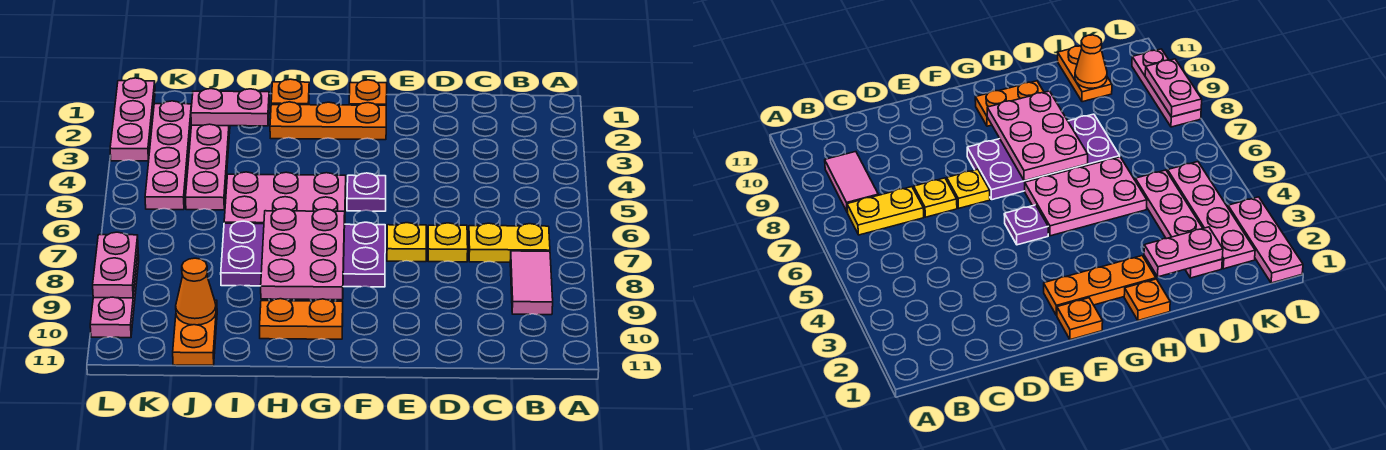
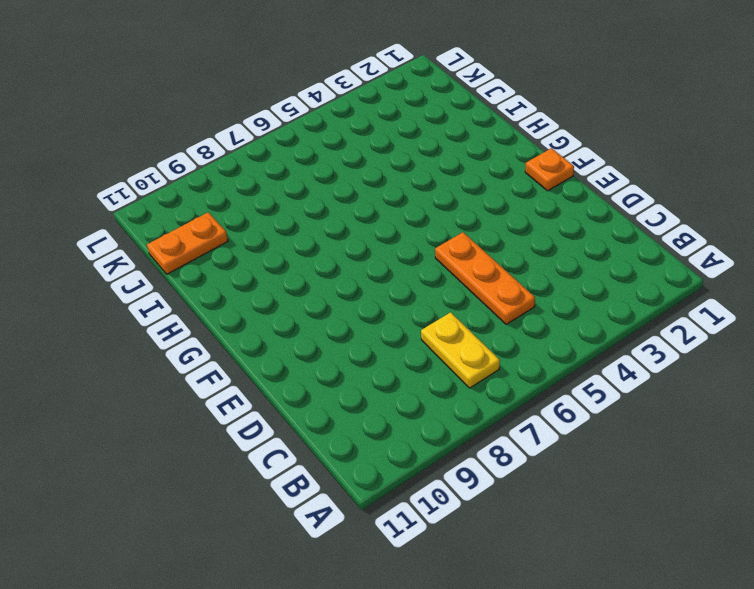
orange plate C5:E5 level 1 -> orange plate F2:H2 level 1
none -> pink tile B8:B9 level 1
none -> yellow plate D7 level 1
none -> yellow plate E7 level 1

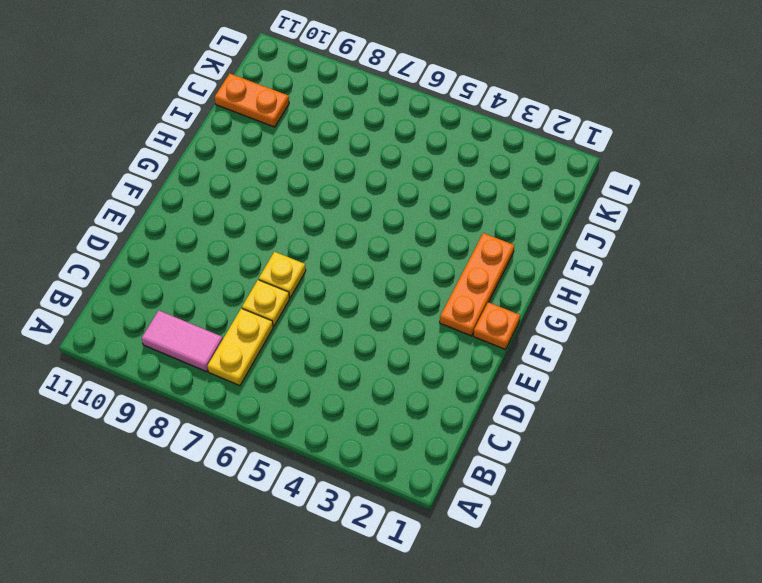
none -> purple plate F5 level 1
none -> purple plate F7:I8 level 1
none -> pink plate G5:I6 level 1

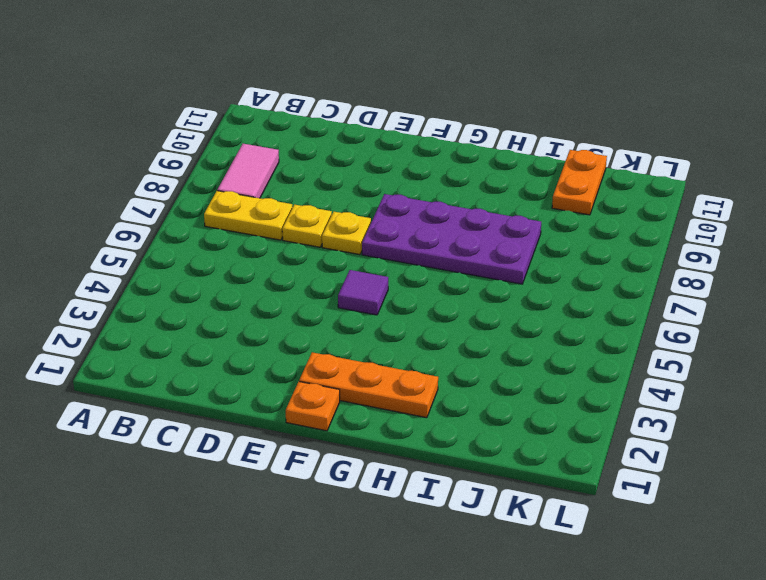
purple tile F5 level 1 -> purple plate F5 level 1
none -> pink plate G5:I6 level 1
none -> orange plate G10:H10 level 1
none -> orange plate H1 level 1

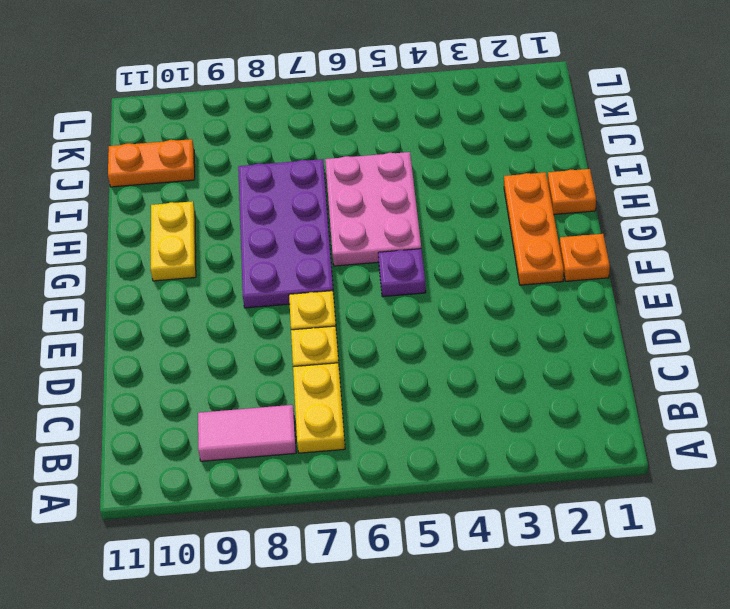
yellow plate G10:H10 level 1 -> orange plate G10:H10 level 1
none -> pink plate J2:J5 level 1
none -> pink plate K2:K5 level 1
none -> pink plate L1:L3 level 1

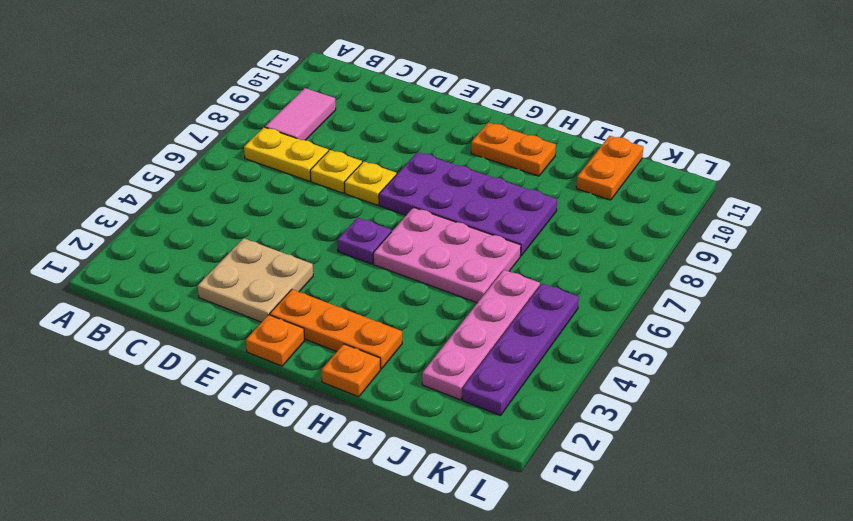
tan plate D2:E3 level 1 -> none
purple plate K2:K5 level 1 -> pink plate K2:K5 level 1
none -> pink plate L1:L3 level 1
none -> pink plate L8:L10 level 1
none -> pink plate G7:H9 level 2

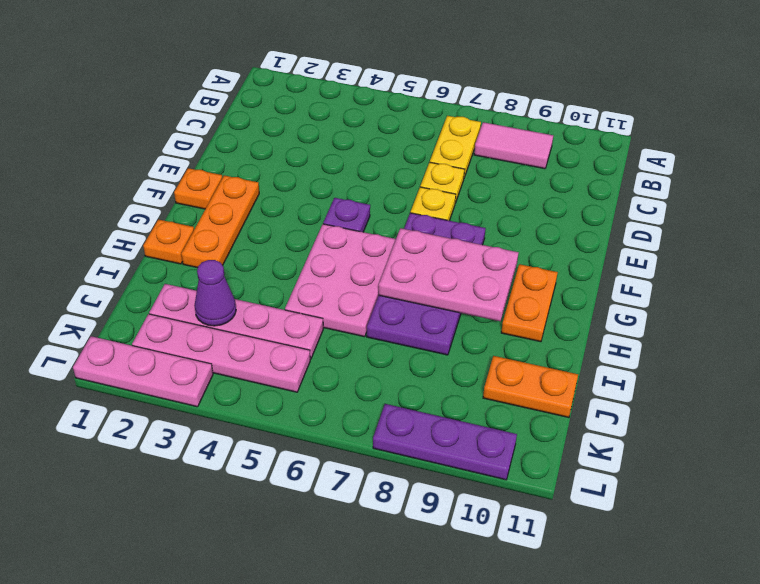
purple cone J3 level 2 -> none
purple plate L8:L10 level 1 -> pink plate L8:L10 level 1
none -> pink plate I2:J2 level 2
none -> orange cone J10 level 2
none -> pink plate L8:L9 level 2

